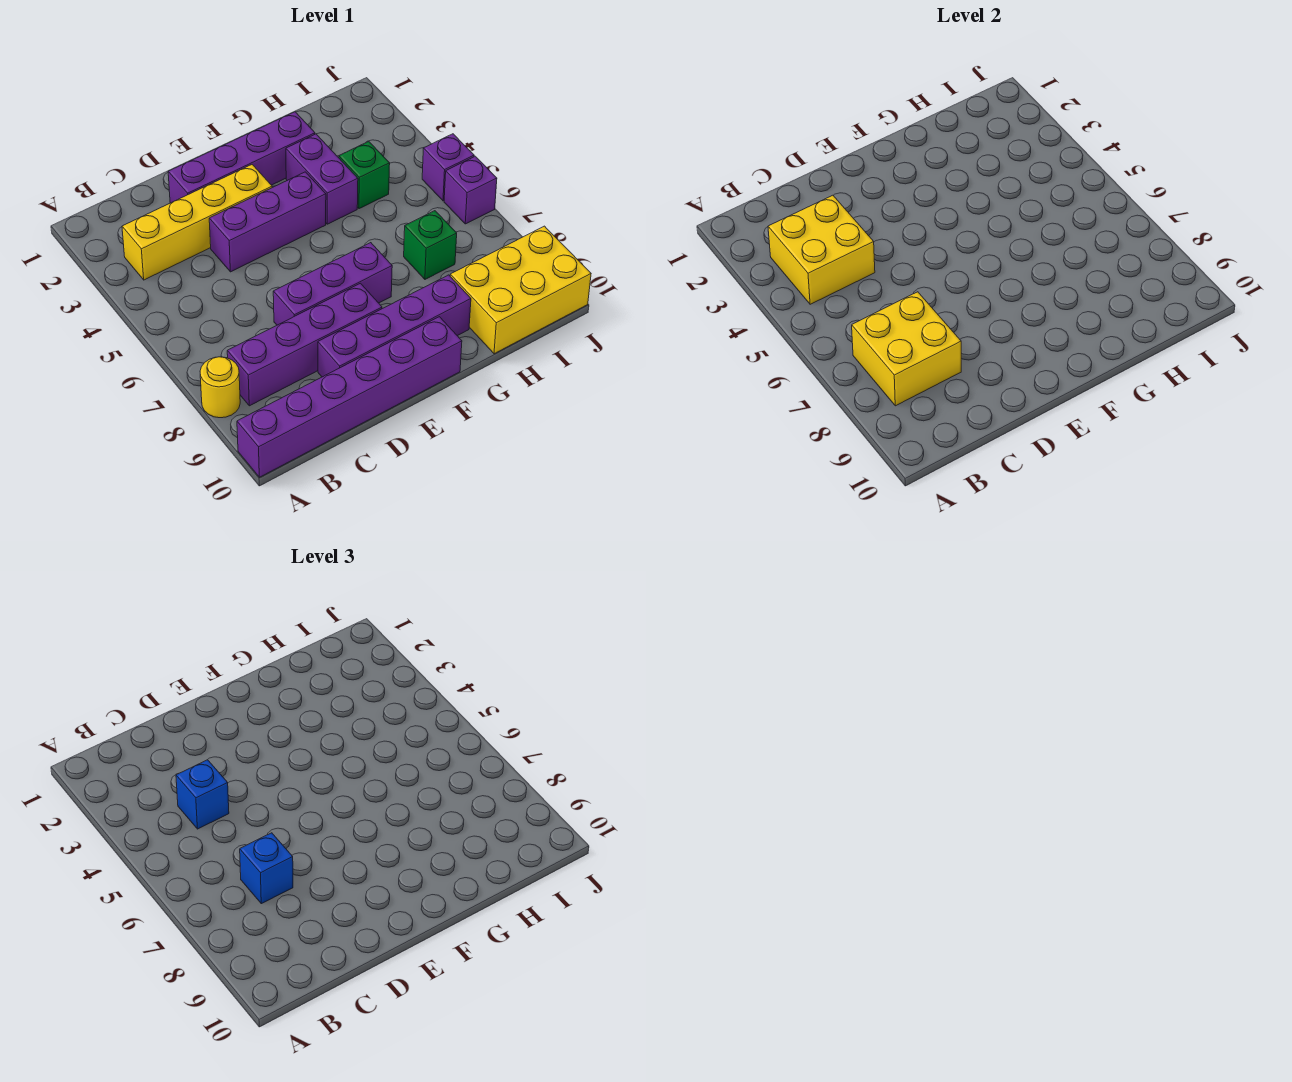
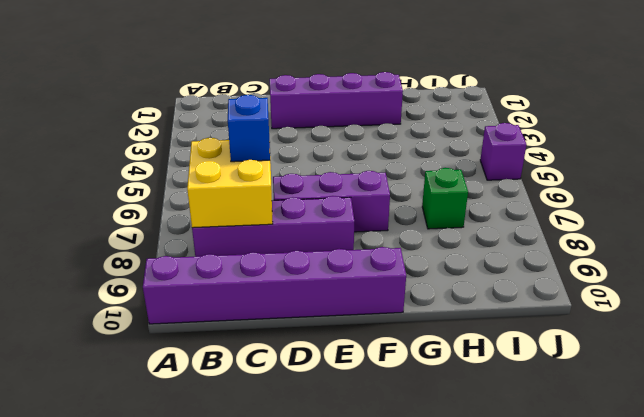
none -> yellow round brick A8 level 1
none -> yellow brick B3:E3 level 1
none -> purple brick D4:F4 level 1

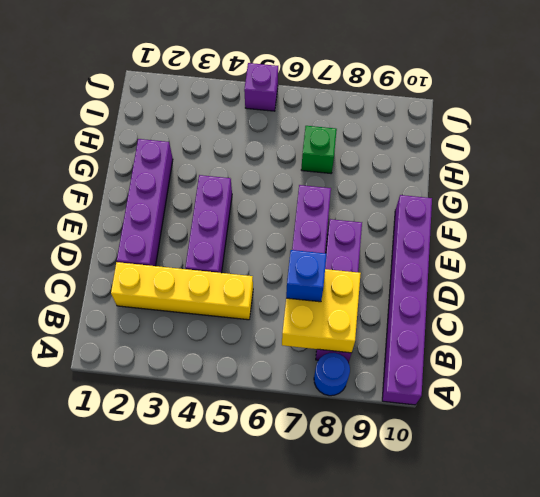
blue round brick A8 level 1 -> yellow round brick A8 level 1
yellow brick C2:C5 level 1 -> yellow brick B3:E3 level 1
none -> purple brick D9:G9 level 1
none -> purple brick G3:G4 level 1
none -> green brick H4 level 1

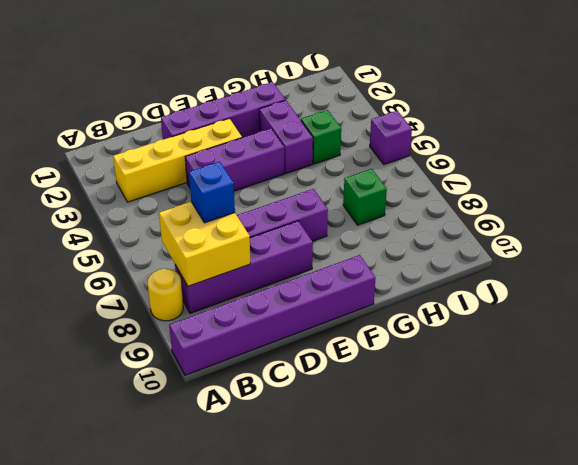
none -> purple brick D9:G9 level 1
none -> yellow brick H9:J10 level 1
none -> purple brick J6 level 1

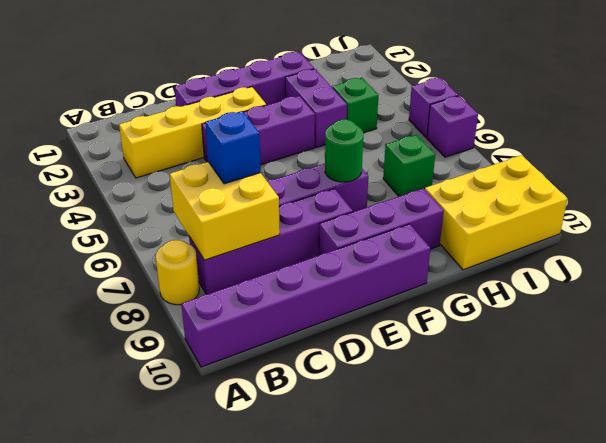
purple brick E9:G9 level 1 -> purple brick D9:G9 level 1
green round brick F7 level 2 -> none
none -> yellow brick B3:C4 level 2
none -> blue brick C4 level 3

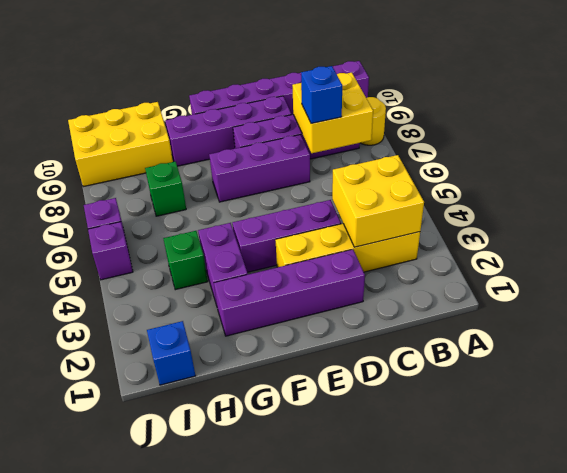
blue brick I1 level 1 -> blue brick C4 level 3

